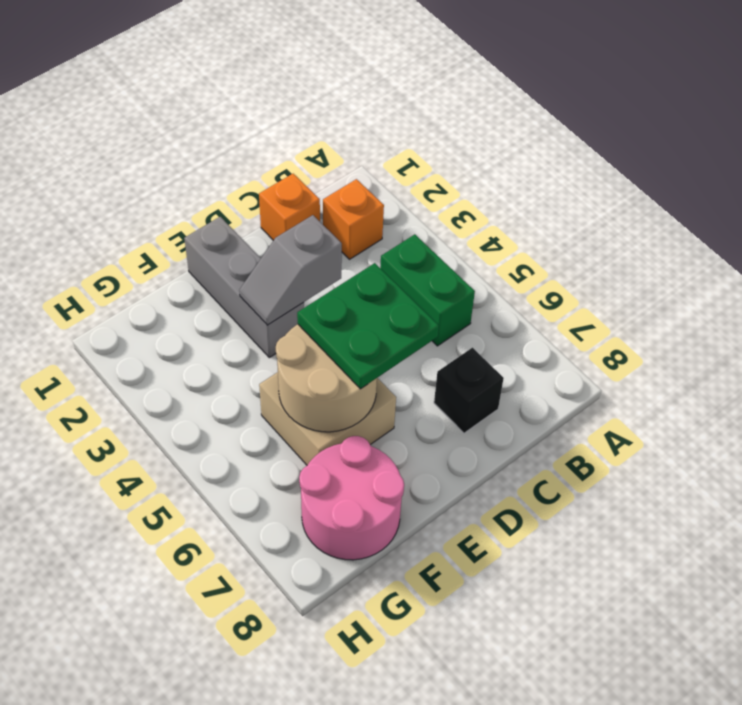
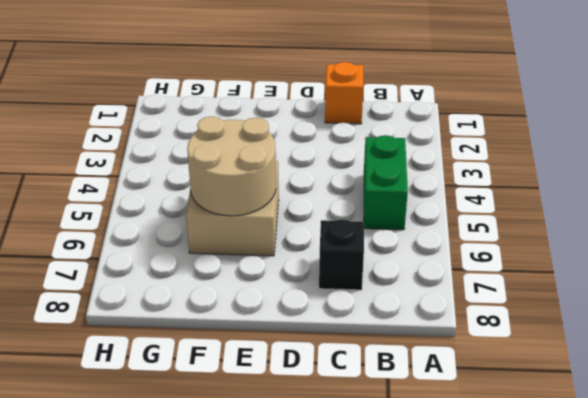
none -> orange brick B2 level 1
none -> grey brick E1:E3 level 1

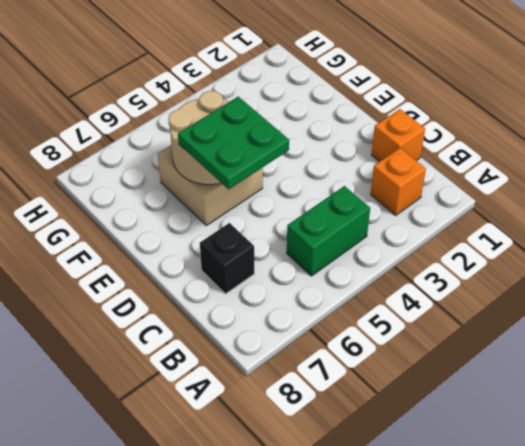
none -> grey brick E1:E3 level 1
none -> pink round brick F7:G8 level 1

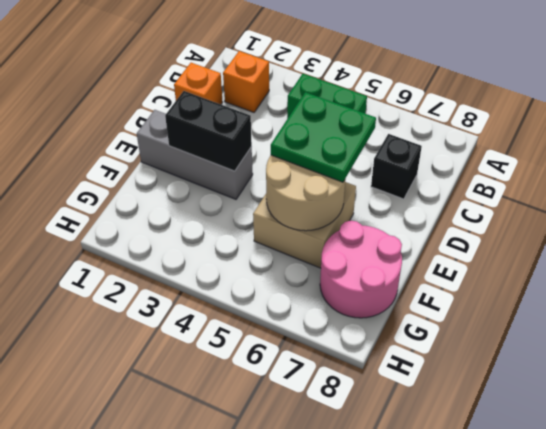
black brick E2:E3 level 2 -> grey slope D3:E3 level 2 top D

